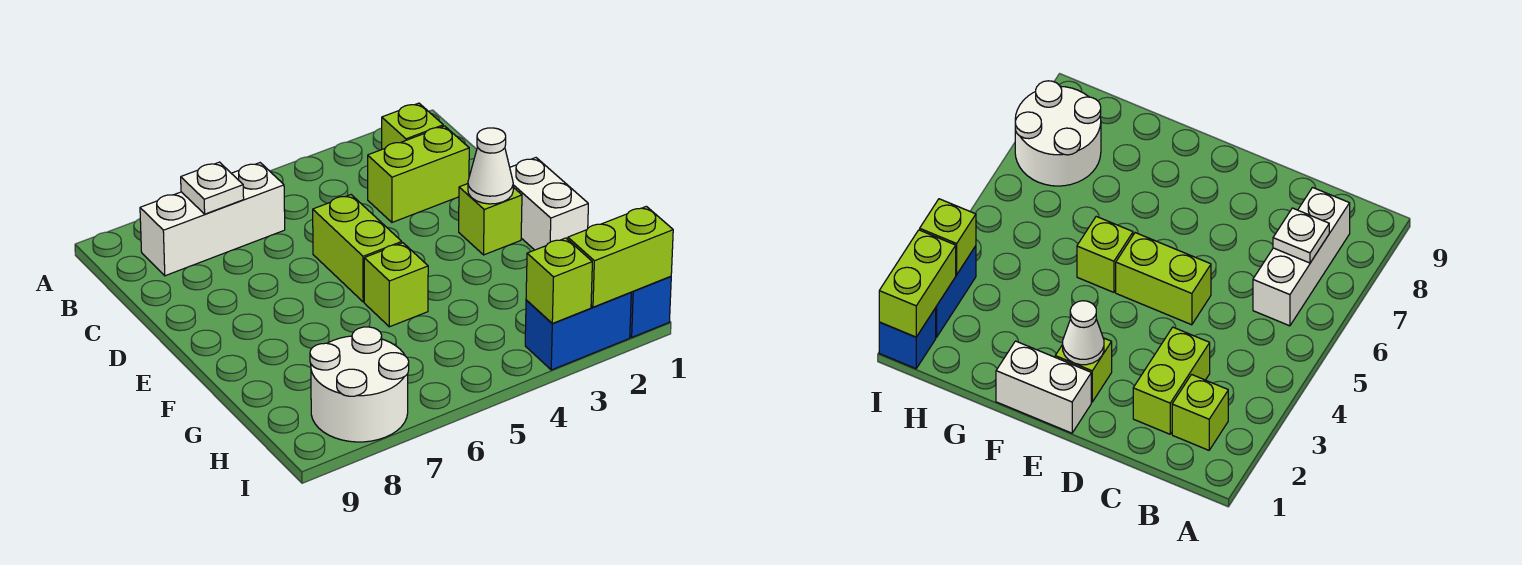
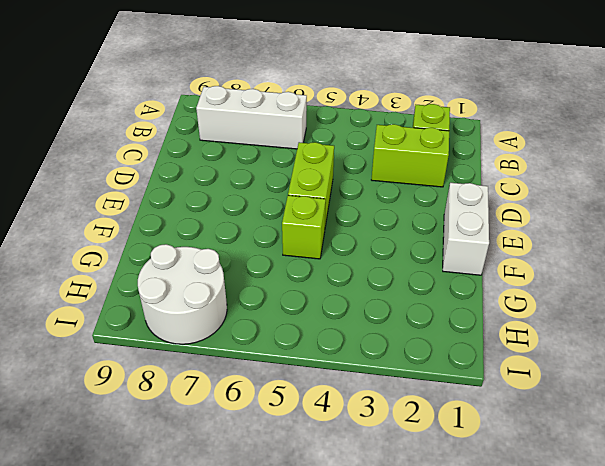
none -> lime brick E2 level 1
none -> blue brick I1 level 1
none -> blue brick I2:I3 level 1

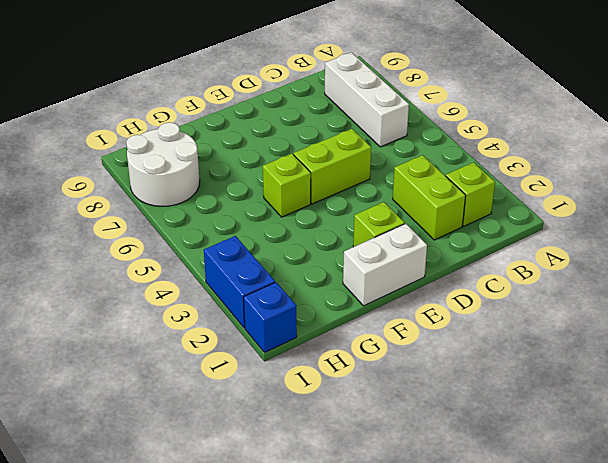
none -> white plate B7 level 2
none -> white cone E2 level 2
none -> lime brick I1:I2 level 2

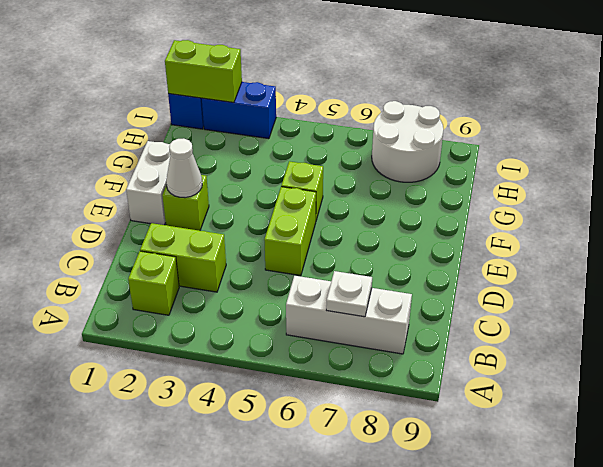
none -> lime brick I3 level 2

